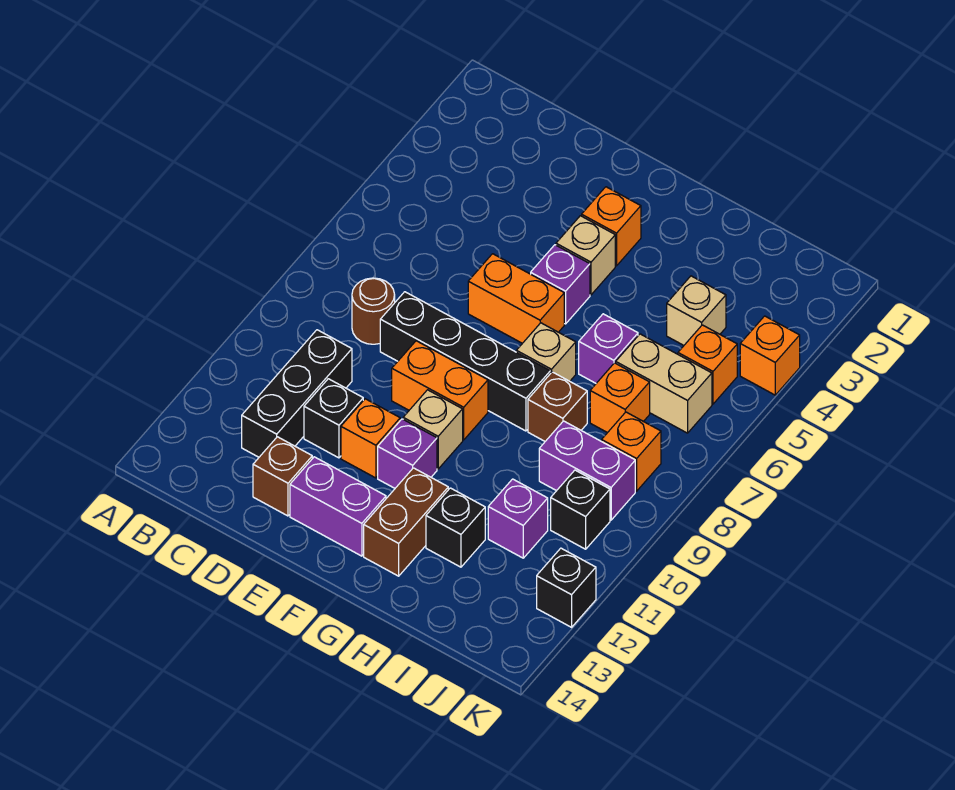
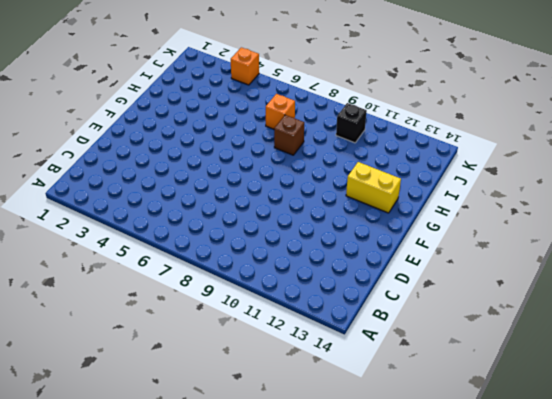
yellow brick G12:G13 level 1 -> brown brick G12:G13 level 1
none -> brown round brick C8 level 1
none -> black brick C10:C12 level 1
none -> black brick D8:G8 level 1

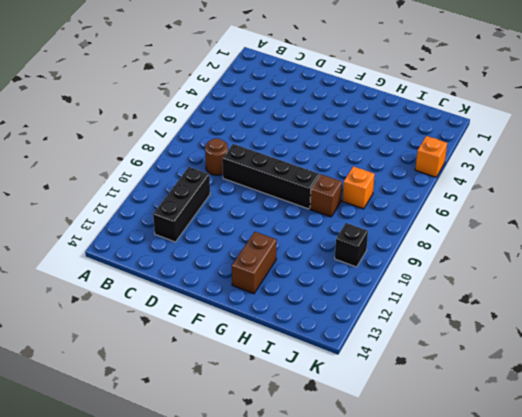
none -> black brick D11 level 1
none -> brown brick D13 level 1
none -> orange brick E6:F6 level 1

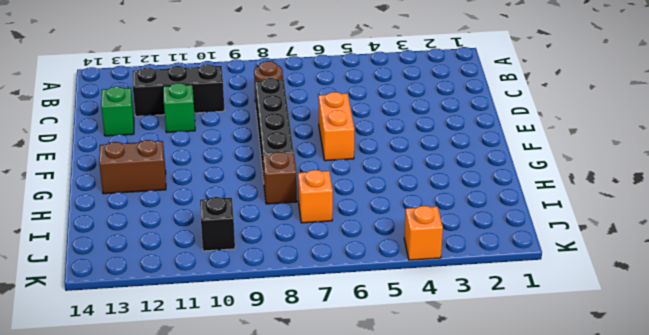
green brick D11 level 1 -> black brick D11 level 1
green brick D13 level 1 -> brown brick D13 level 1
none -> orange brick E9:F9 level 1
none -> orange brick E11 level 1
none -> purple brick E13:F13 level 1

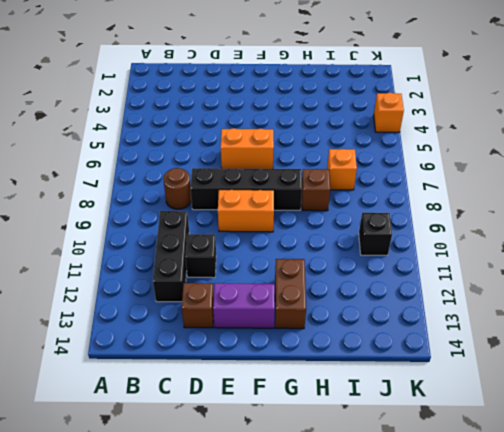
none -> orange brick E11 level 1
none -> orange brick F3 level 1
none -> tan brick F4 level 1

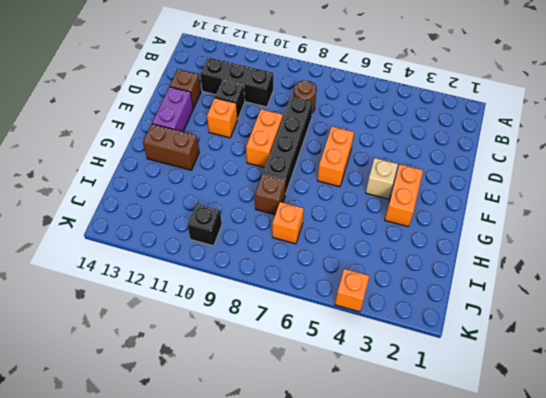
orange brick F3:G3 level 1 -> orange brick F3 level 1
none -> purple brick F5 level 1
none -> tan brick F10 level 1
none -> purple brick F11 level 1

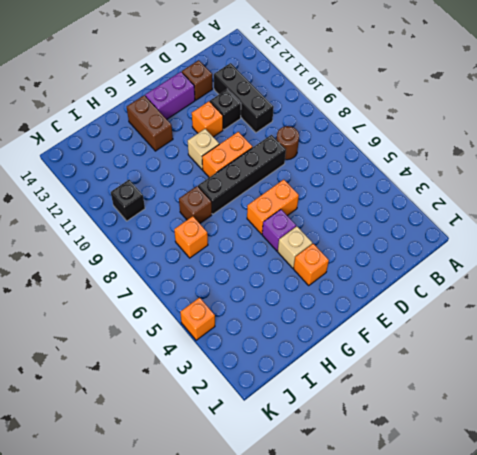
none -> purple brick F11 level 1
none -> tan brick G7 level 1
none -> purple brick H6 level 1

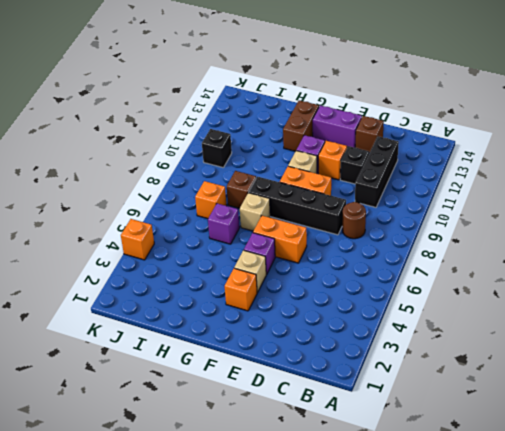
none -> black brick H12 level 1
none -> tan brick I4 level 1
none -> tan brick I6:J6 level 1

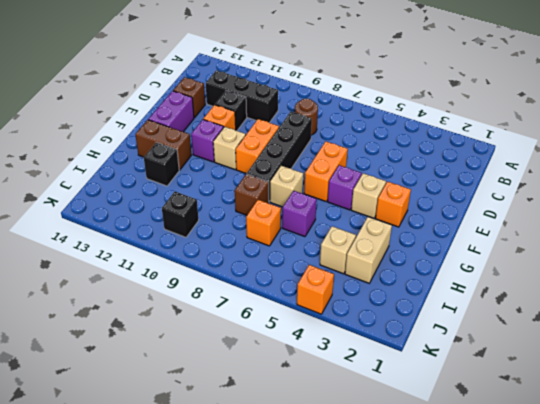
tan brick H3:I3 level 1 -> tan brick I6:J6 level 1
none -> purple brick I9:J9 level 1
none -> purple brick I11 level 1
none -> orange brick J5 level 1

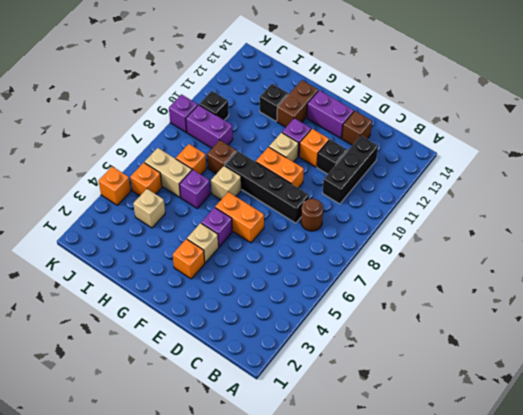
purple brick K9 level 1 -> purple brick I11 level 1
none -> orange brick J8 level 1
none -> black brick K12 level 1

